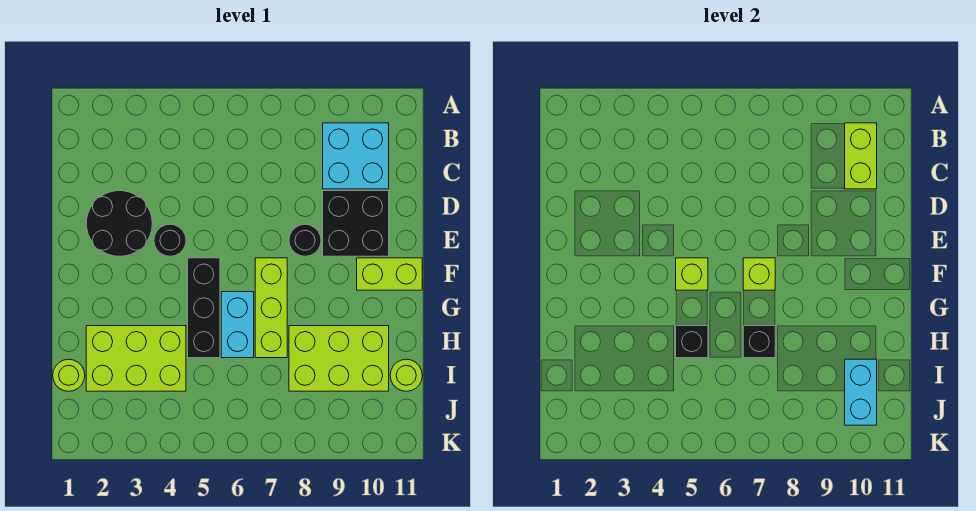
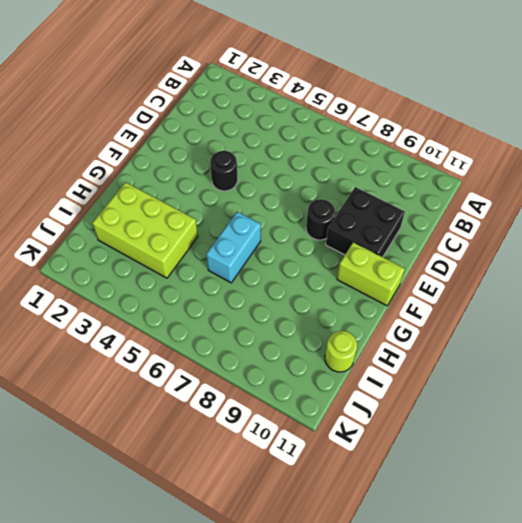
none -> cyan brick B9:C10 level 1
none -> black round brick D2:E3 level 1
none -> black brick F5:H5 level 1

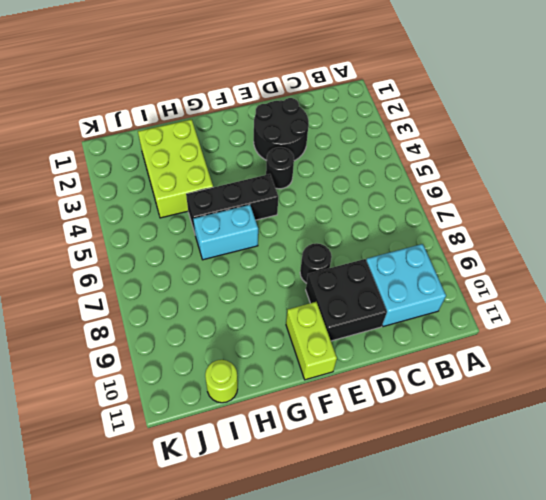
none -> lime brick F7:H7 level 1
none -> lime brick H8:I10 level 1
none -> lime round brick I1 level 1

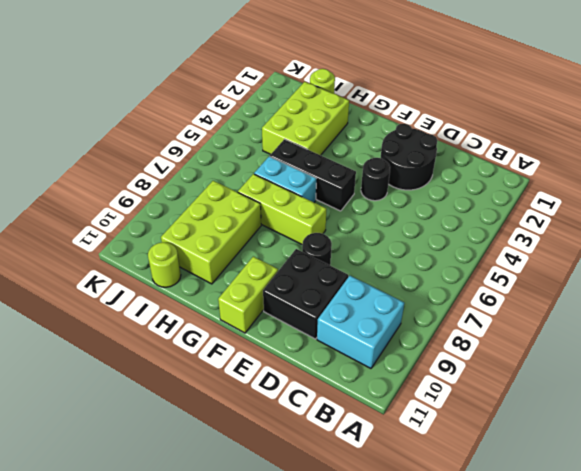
none -> lime brick B10:C10 level 2
none -> lime brick F5 level 2
none -> lime brick F7 level 2

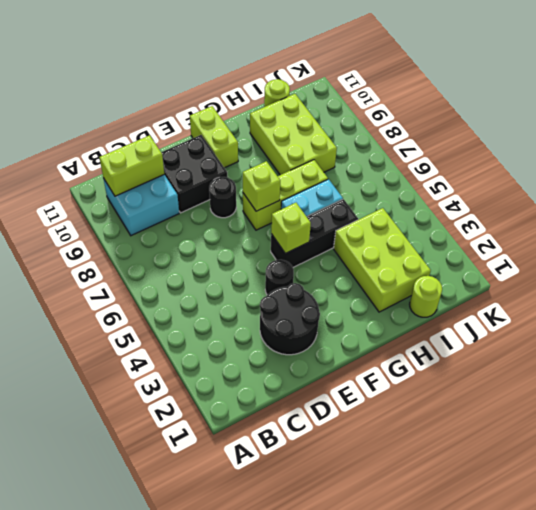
none -> black brick H5 level 2
none -> black brick H7 level 2
none -> cyan brick I10:J10 level 2

